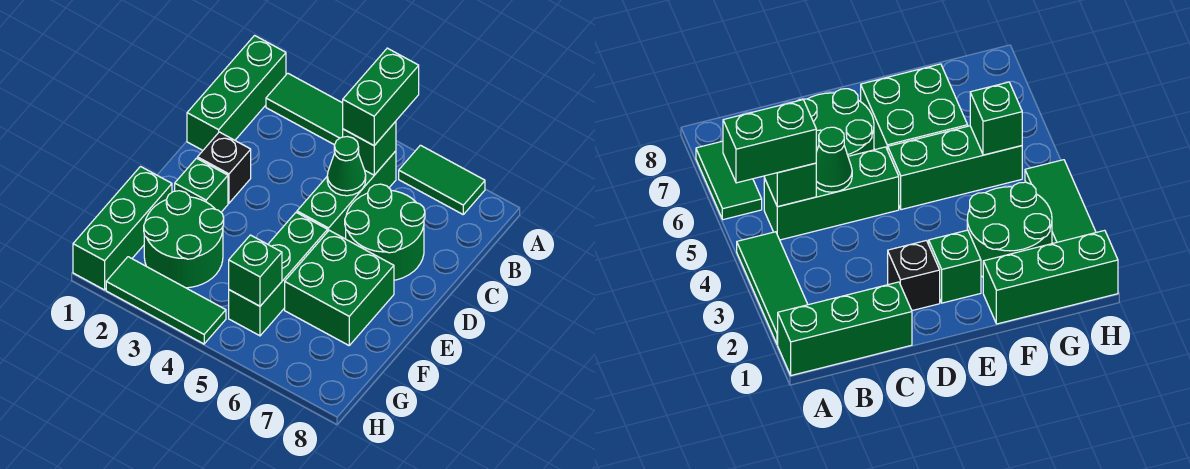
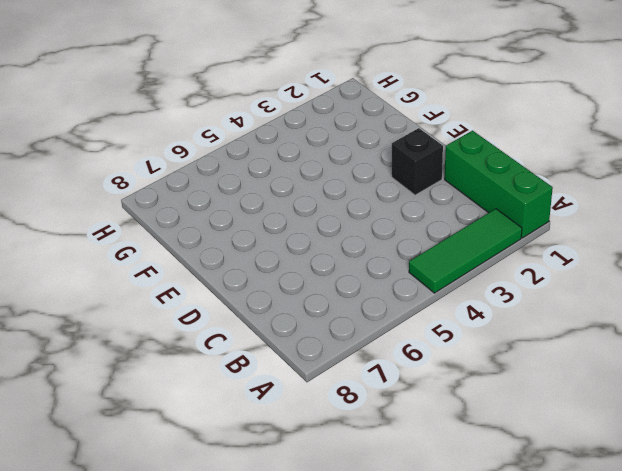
none -> green tile A6:A7 level 1
none -> green brick B5:D5 level 1
none -> green round brick C6:D7 level 1

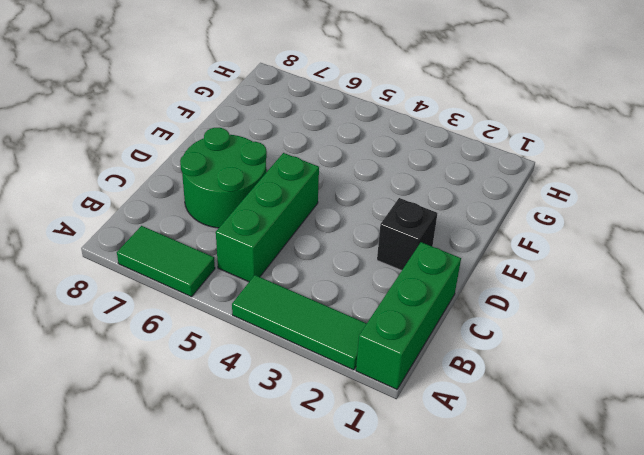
none -> green brick E2 level 1
none -> green brick E5:G5 level 1
none -> green brick E6:F7 level 1

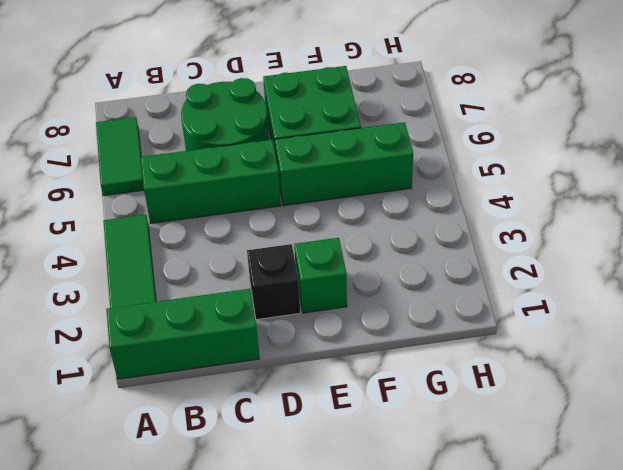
none -> green brick F1:H1 level 1
none -> green round brick F2:G3 level 1
none -> green tile H2:H4 level 1

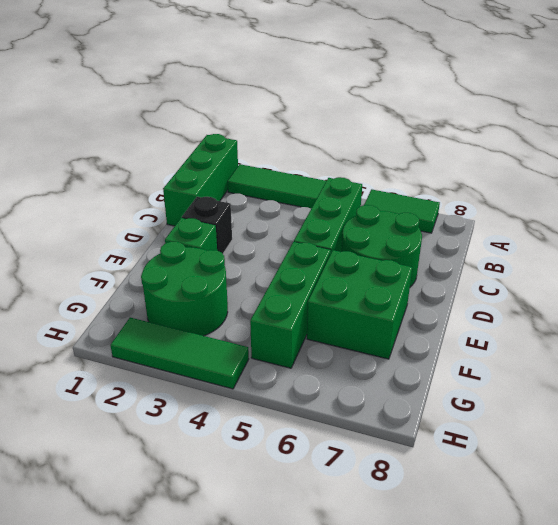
none -> green brick F1:H1 level 1
none -> green brick B5 level 2
none -> green cone C5 level 2

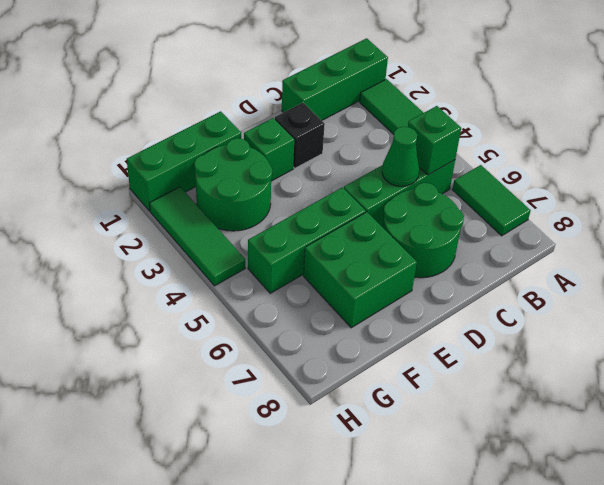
none -> green brick G5 level 2
none -> green brick A5:B5 level 3

